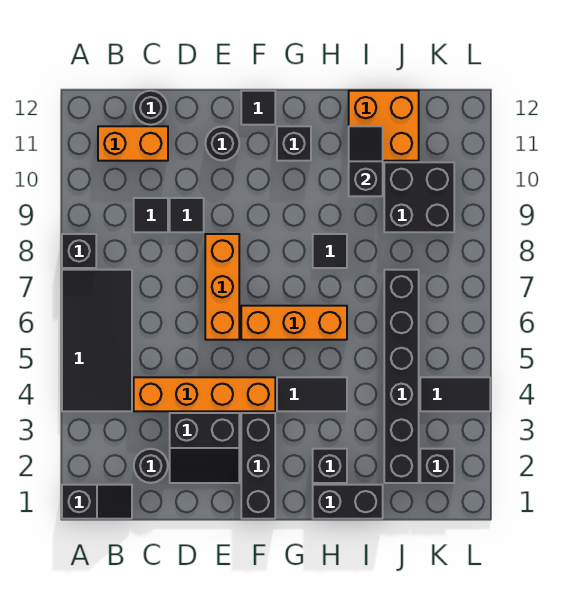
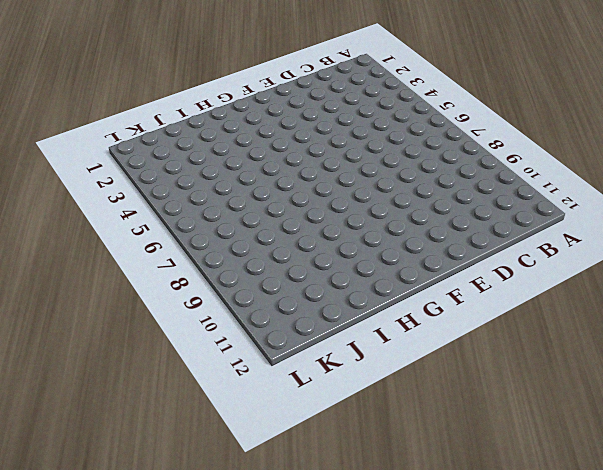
none -> black slope A1:B1 level 1 top A
none -> black tile A4:B7 level 1
none -> black brick A8 level 1

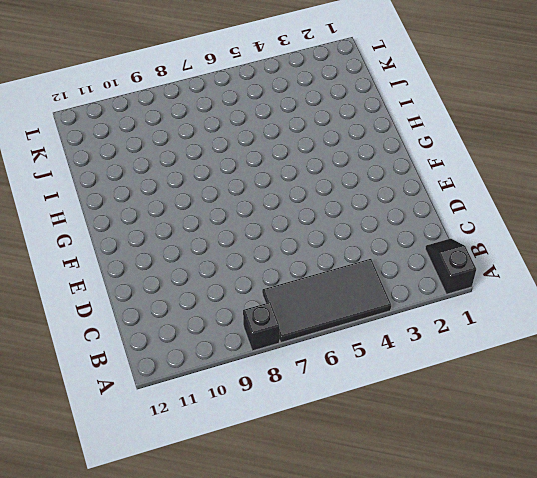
none -> orange brick B11:C11 level 1
none -> black round brick C2 level 1
none -> orange brick C4:F4 level 1

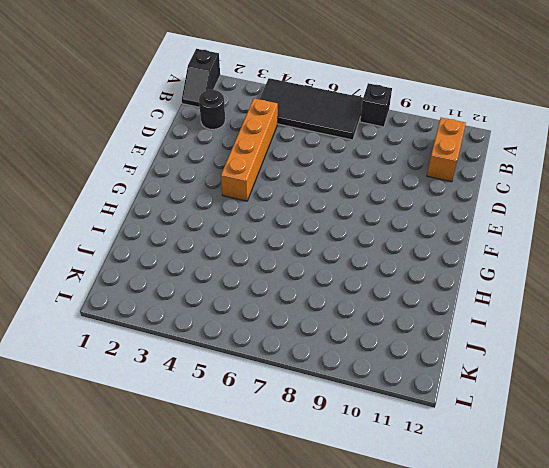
none -> black tile C9 level 1
none -> black round brick C12 level 1
none -> black slope D2:E3 level 1 top 3

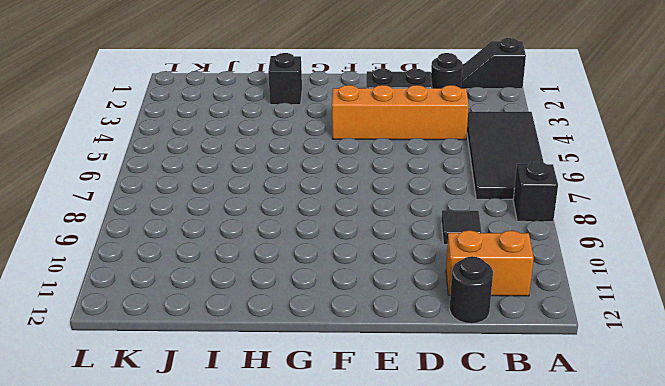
none -> black tile D9 level 1
none -> orange brick E6:E8 level 1
none -> black round brick E11 level 1

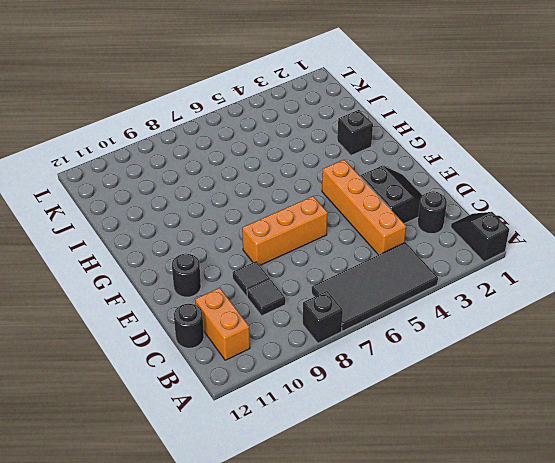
none -> black brick F1:F3 level 1
none -> orange brick F6:H6 level 1
none -> black tile F12 level 1

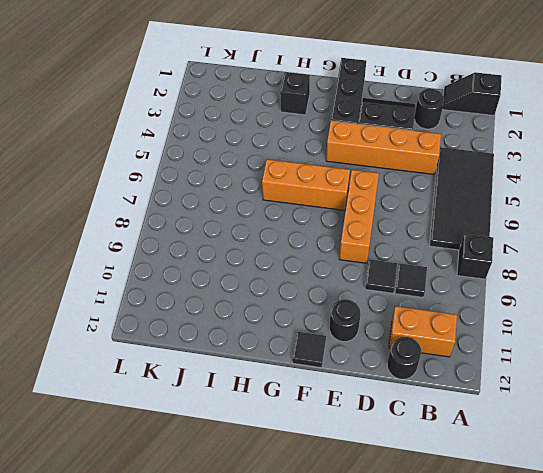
none -> black tile G4:H4 level 1
none -> black brick G11 level 1
none -> black brick H1:I1 level 1

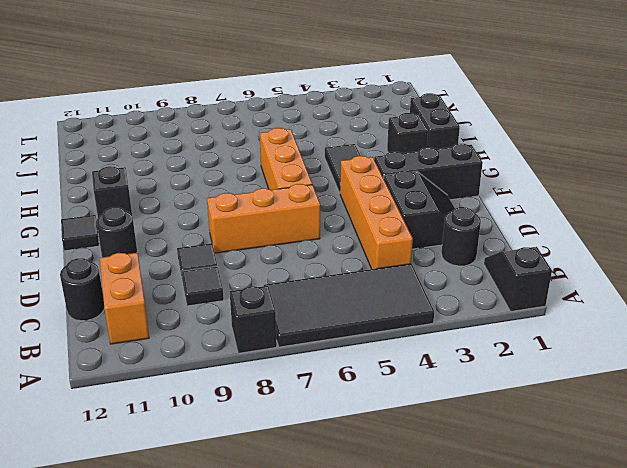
none -> black tile H8 level 1
none -> orange brick I11:J12 level 1
none -> black brick J2:J7 level 1

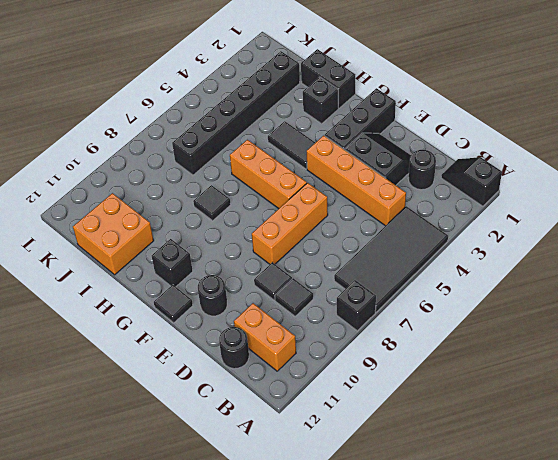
none -> black brick J9:K10 level 1
none -> black brick K2 level 1
none -> black tile K4:L4 level 1

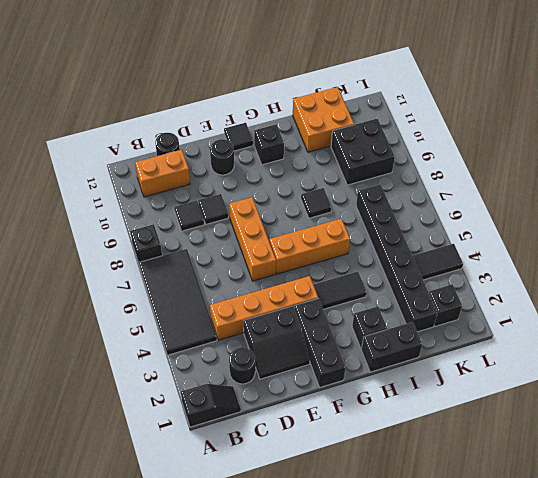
none -> black slope I10:I11 level 2 top 10

